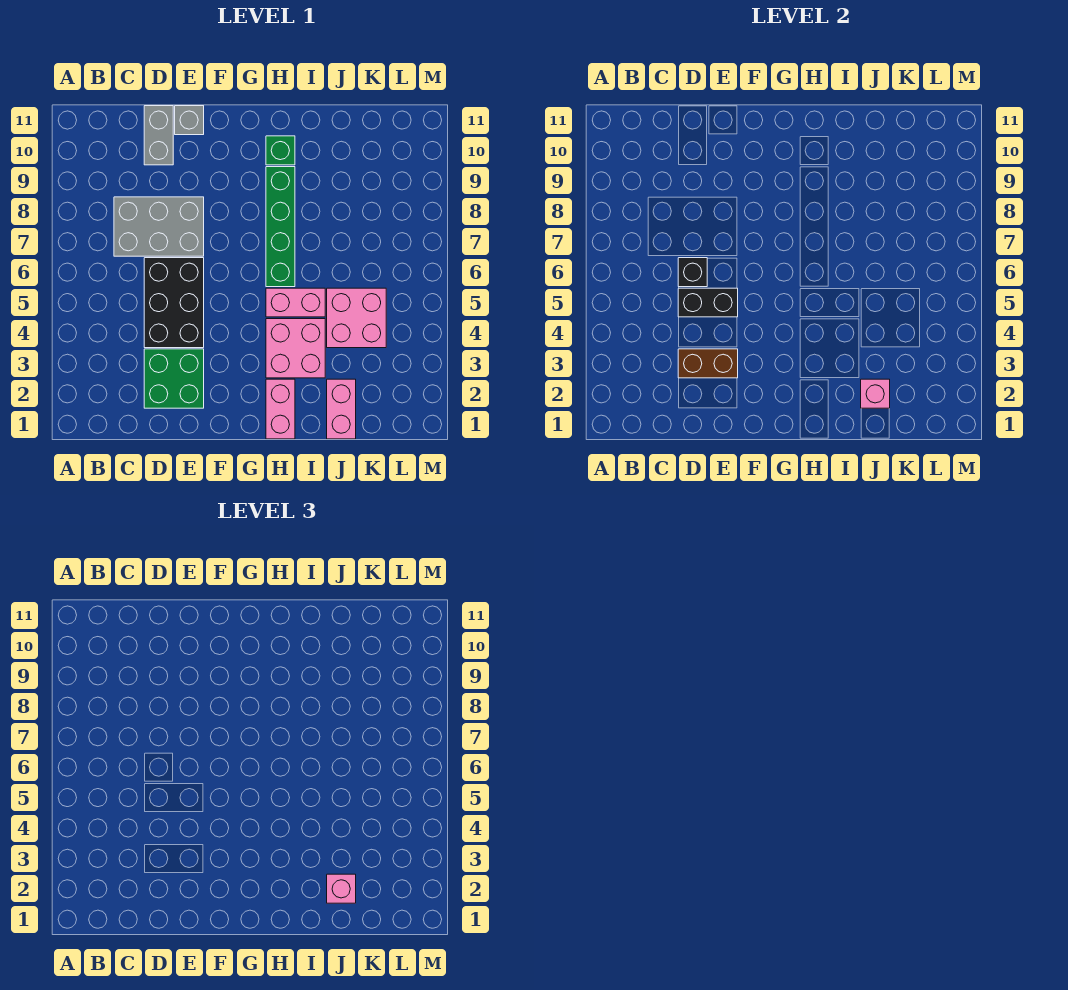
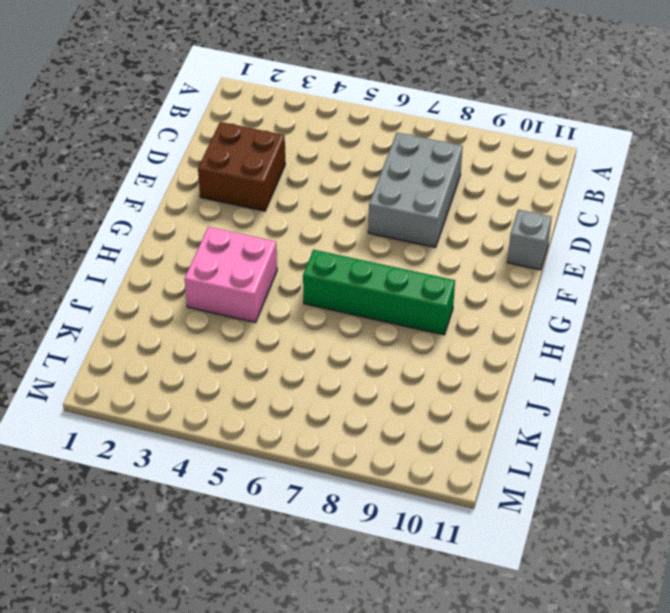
brown brick D2:E3 level 1 -> green brick D2:E3 level 1
none -> black brick D4:E6 level 1
none -> grey brick D10:D11 level 1
none -> pink brick H1:H2 level 1

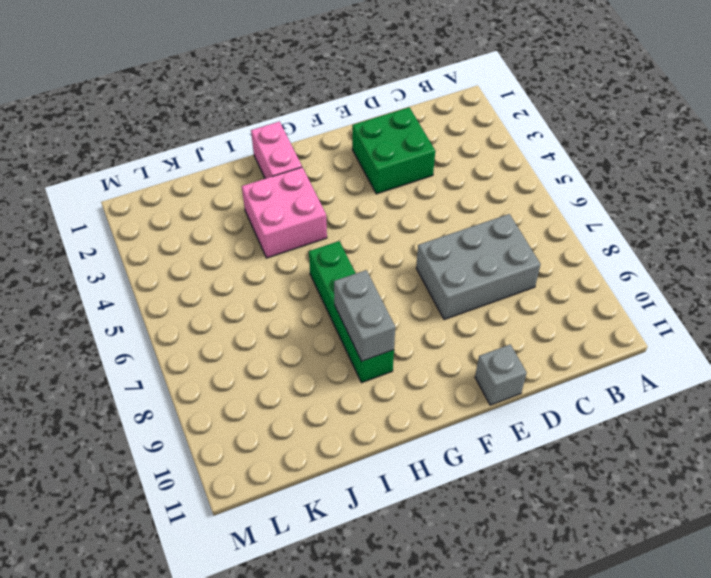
grey brick H8:H9 level 2 -> grey brick D10:D11 level 1
none -> black brick D4:E6 level 1
none -> pink brick H5:I5 level 1
none -> green brick H10 level 1

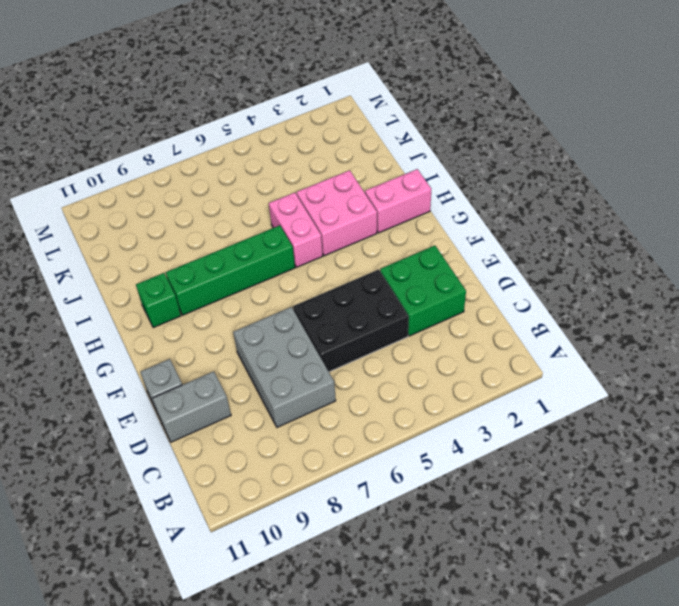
none -> pink brick J1:J2 level 1
none -> pink brick J4:K5 level 1
none -> brown brick D3:E3 level 2

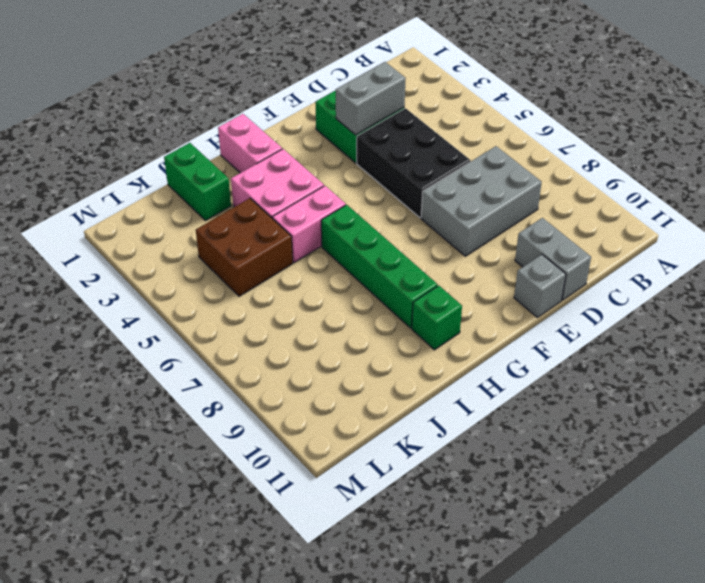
grey brick D3:E3 level 2 -> brown brick D3:E3 level 2
green brick J1:J2 level 1 -> pink brick J1:J2 level 1
brown brick J4:K5 level 1 -> pink brick J4:K5 level 1
none -> black brick D5:E5 level 2
none -> black brick D6 level 2
none -> pink brick J2 level 2

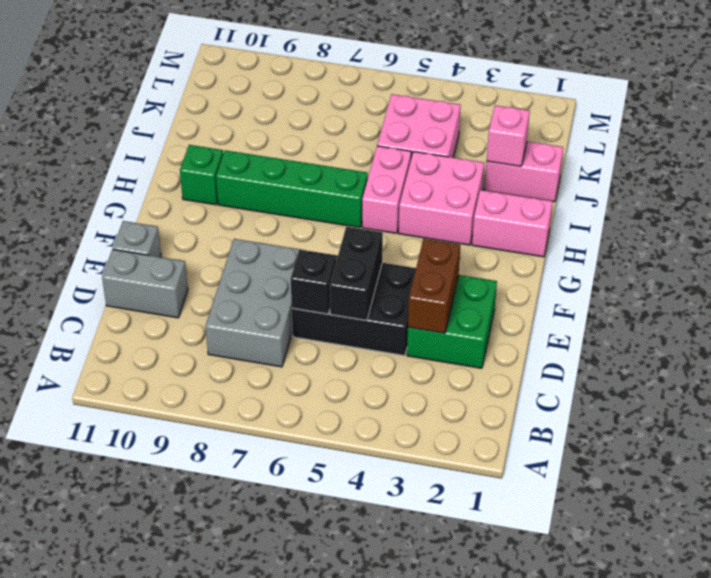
none -> pink brick J2 level 3

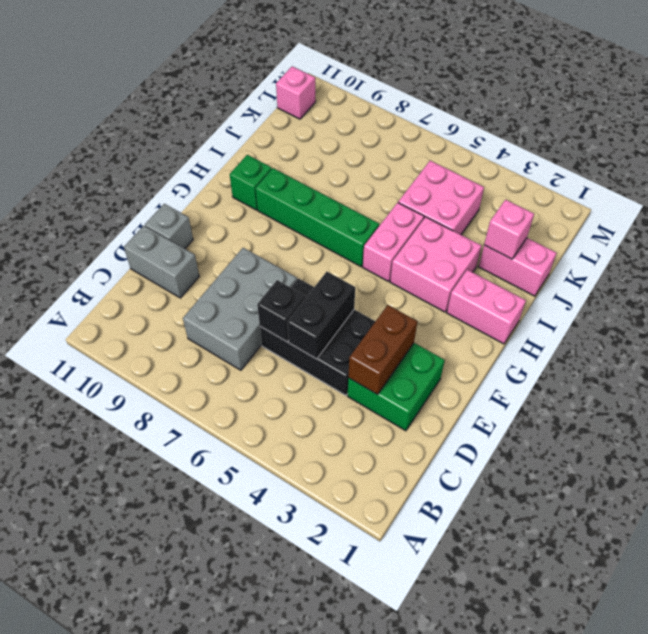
pink brick L11 level 1 -> pink brick J2 level 3

